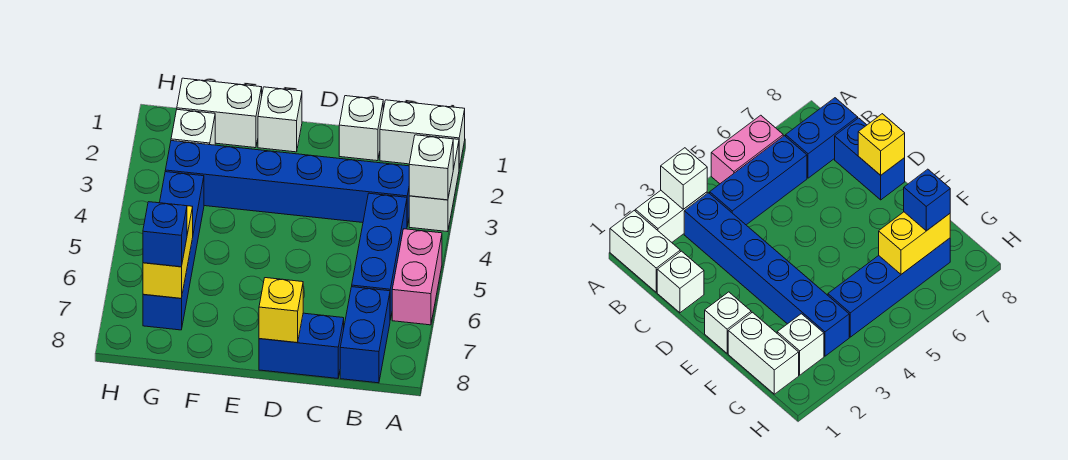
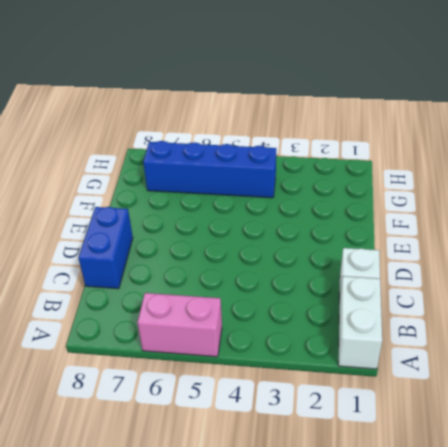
none -> white brick A2:A3 level 1
none -> blue brick B3:G3 level 1
none -> blue brick B4:B6 level 1

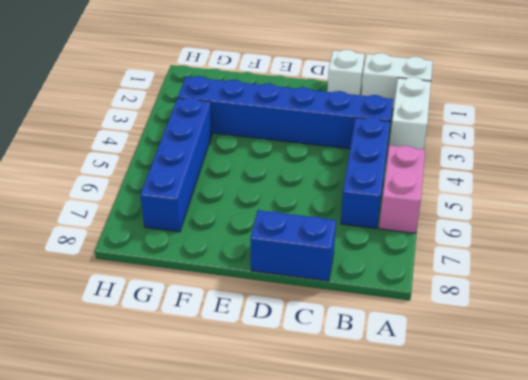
none -> blue brick B7:B8 level 1
none -> white brick E1 level 1
none -> white brick F1:G1 level 1

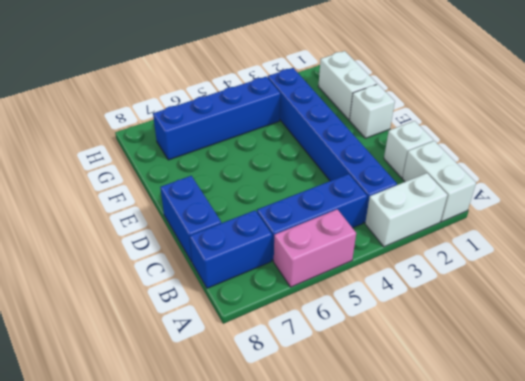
none -> white brick G2 level 1
none -> white brick A3 level 2
none -> yellow brick D8 level 2

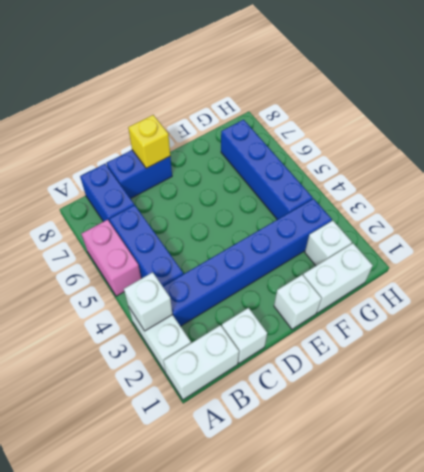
none -> yellow brick G6:G7 level 2
none -> blue brick G7 level 3

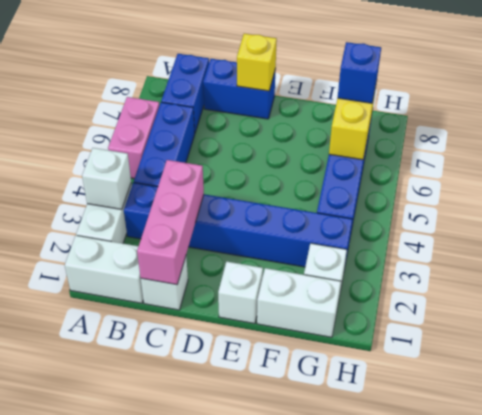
pink brick C1:C3 level 2 -> none

